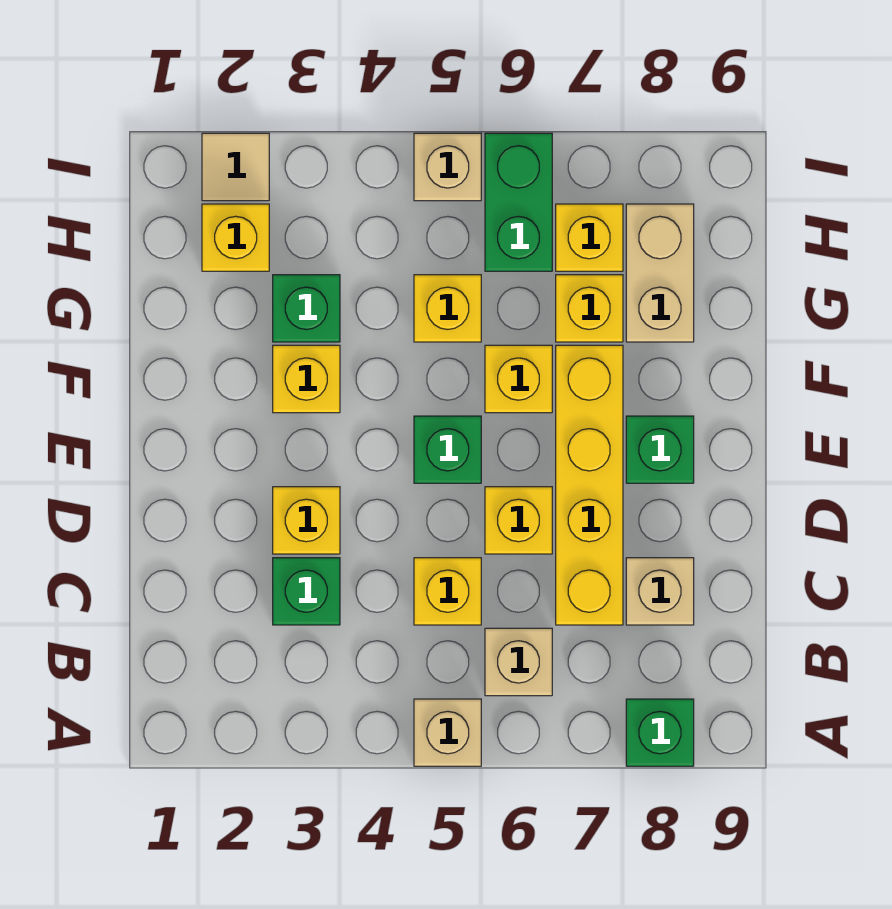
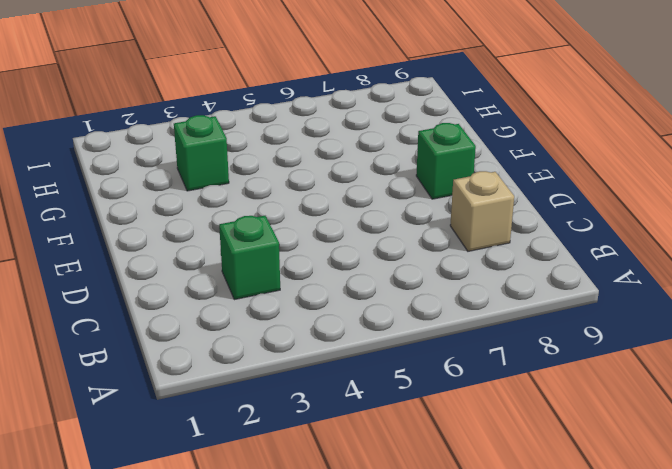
none -> tan brick A5 level 1
none -> green brick A8 level 1
none -> tan brick B6 level 1

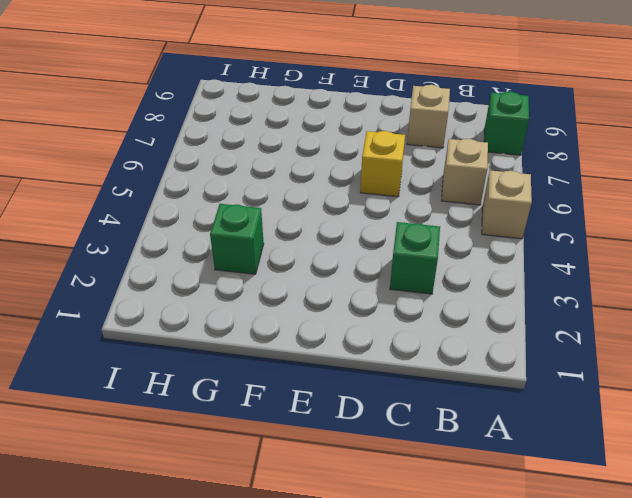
none -> yellow brick C5 level 1
none -> yellow brick C7:F7 level 1
none -> yellow brick D3 level 1

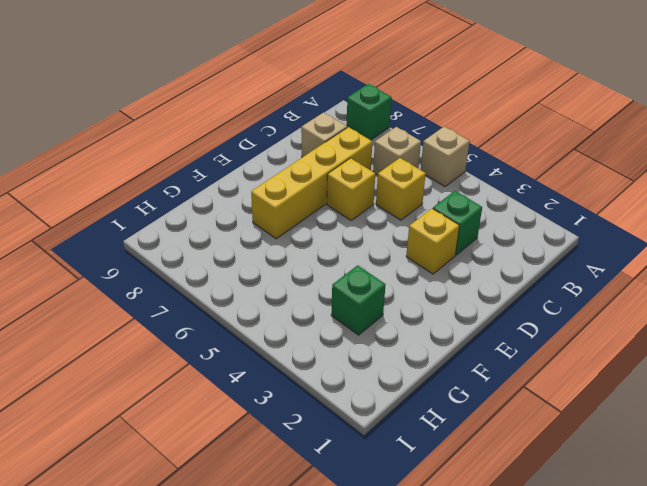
none -> green brick E5 level 1
none -> green brick E8 level 1
none -> yellow brick F3 level 1

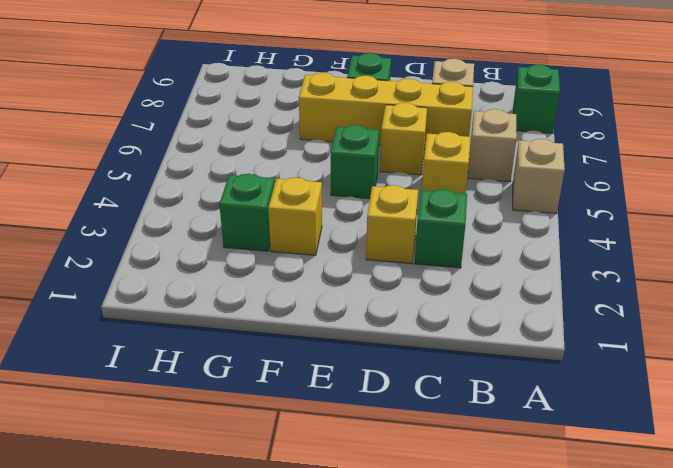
none -> yellow brick F6 level 1
none -> yellow brick G5 level 1
none -> yellow brick G7 level 1

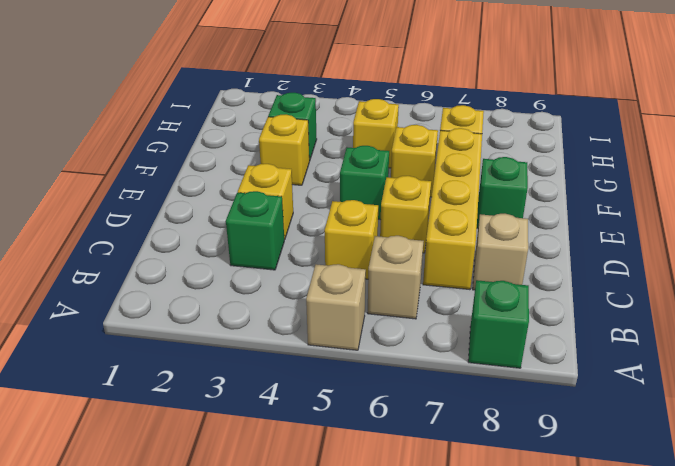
none -> tan brick G8:H8 level 1
none -> yellow brick H2 level 1
none -> green brick H6:I6 level 1

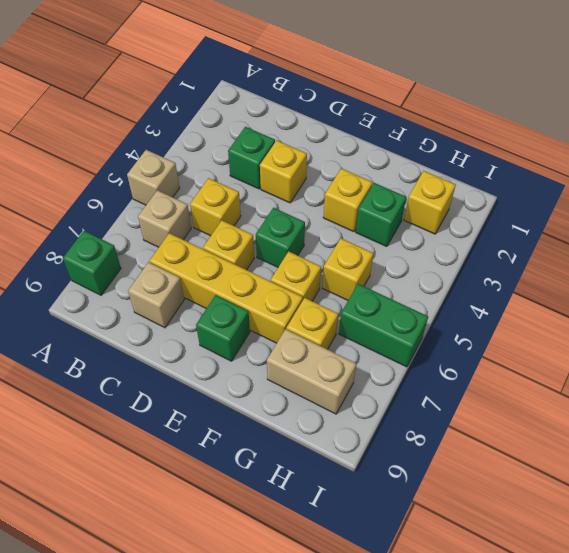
none -> yellow brick H7 level 1
none -> tan tile I2 level 1
none -> tan brick I5 level 1

